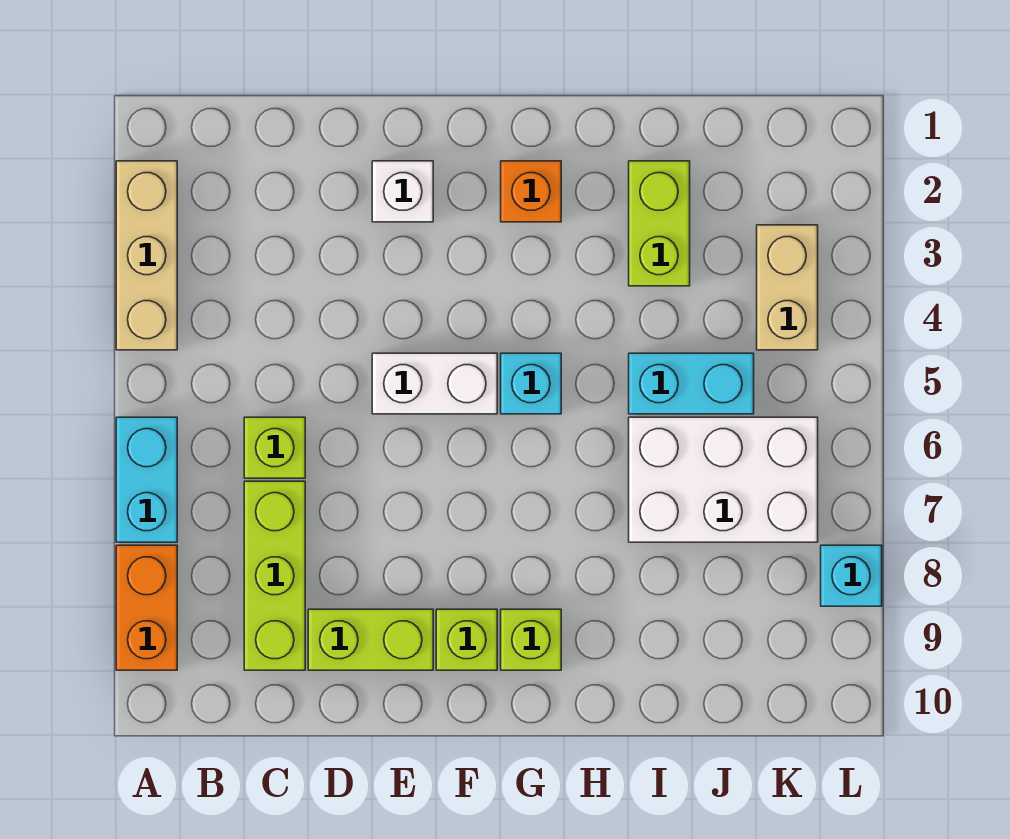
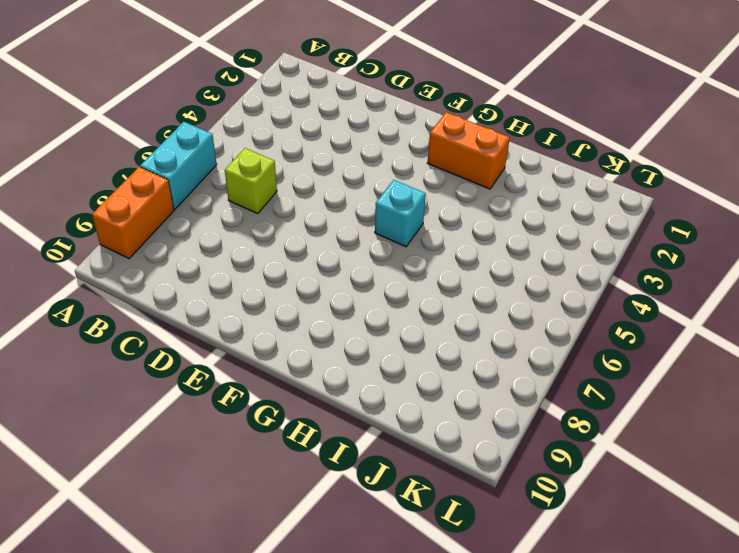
orange brick G2:H2 level 1 -> orange brick G2 level 1
none -> tan brick A2:A4 level 1
none -> lime brick C7:C9 level 1
none -> lime brick D9:E9 level 1

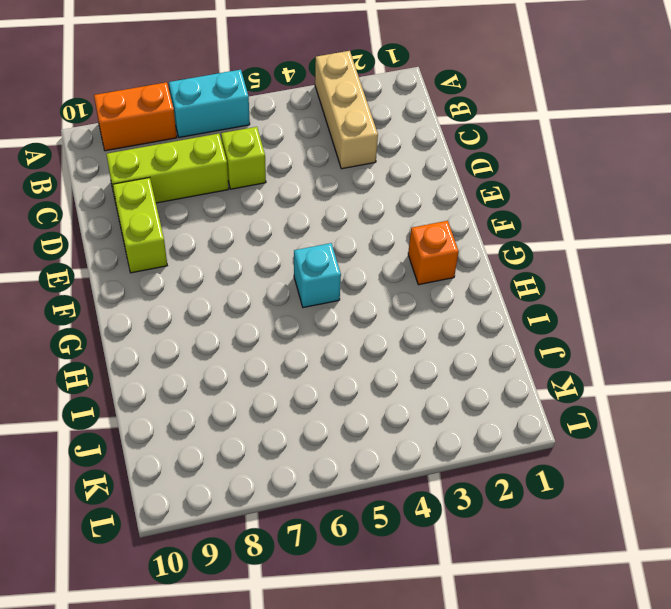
tan brick A3:C3 level 1 -> tan brick A2:A4 level 1
none -> white brick E2 level 1
none -> white brick E5:F5 level 1
none -> lime brick F9 level 1

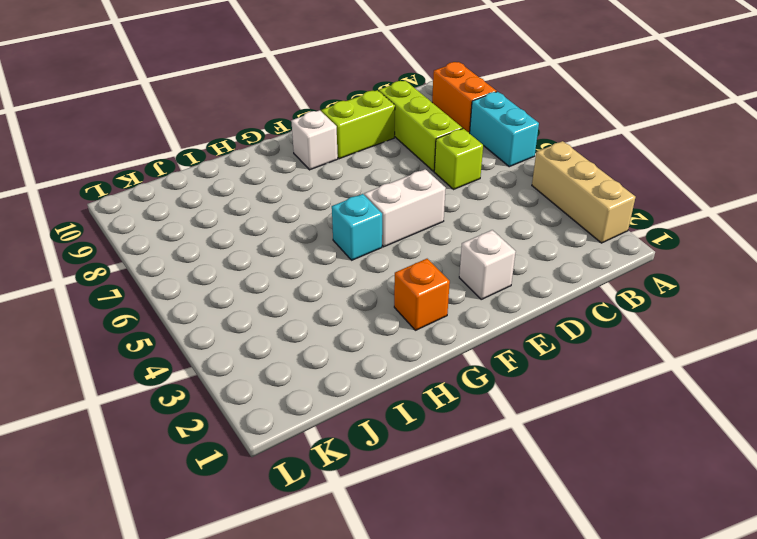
white brick F9 level 1 -> lime brick F9 level 1
none -> lime brick G9 level 1
none -> lime brick I2:I3 level 1
none -> cyan brick I5:J5 level 1

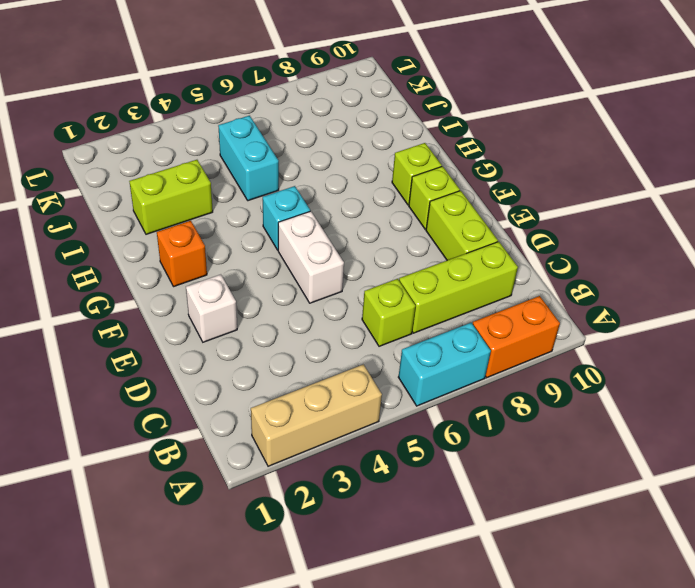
none -> white brick I6:K7 level 1
none -> tan brick K3:K4 level 1
none -> cyan brick L8 level 1

